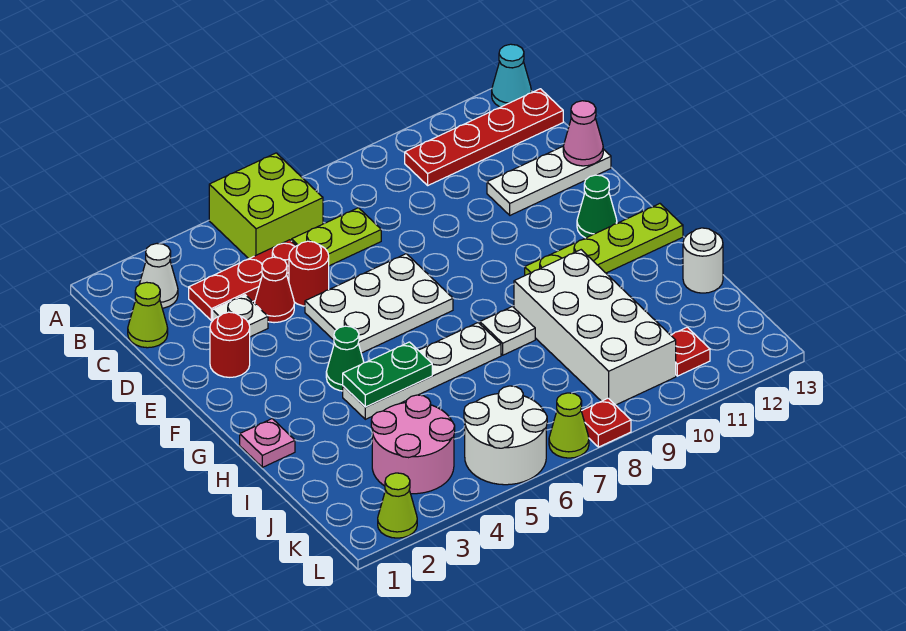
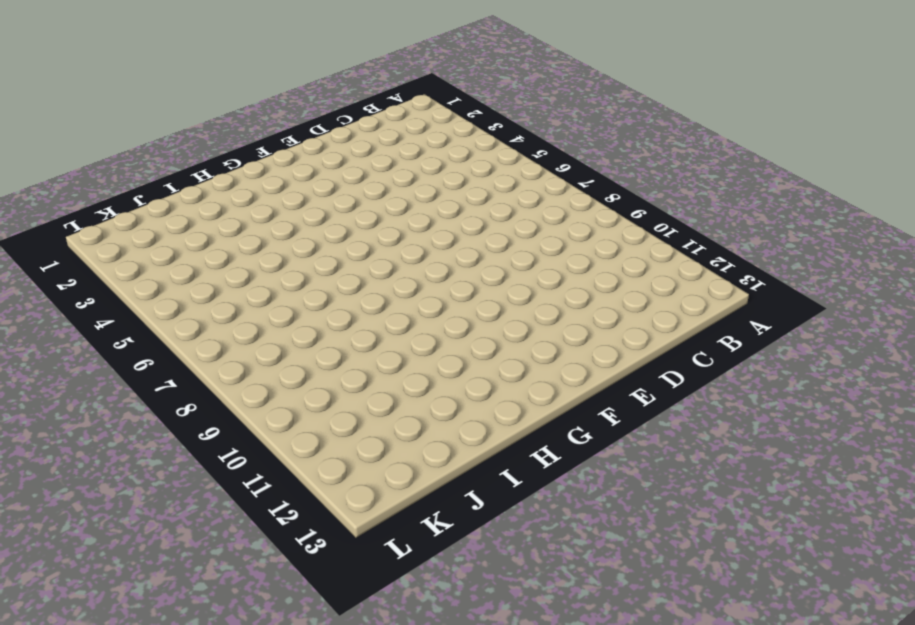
none -> lime brick A5:B6 level 1
none -> cyan cone A13 level 1
none -> white cone B2 level 1

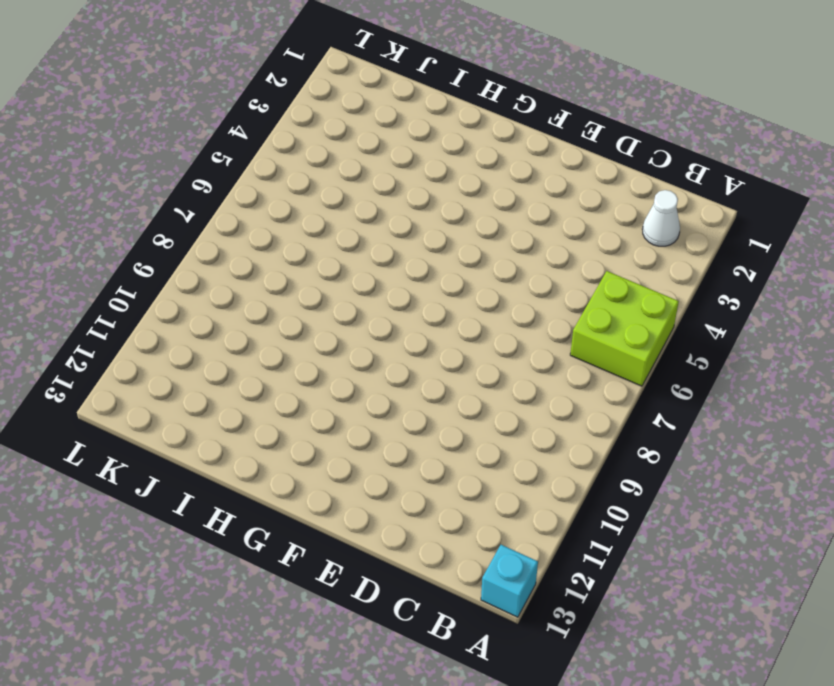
cyan brick A13 level 1 -> cyan cone A13 level 1
none -> red plate B10:B13 level 1
none -> lime cone C1 level 1
none -> red plate C3:C5 level 1

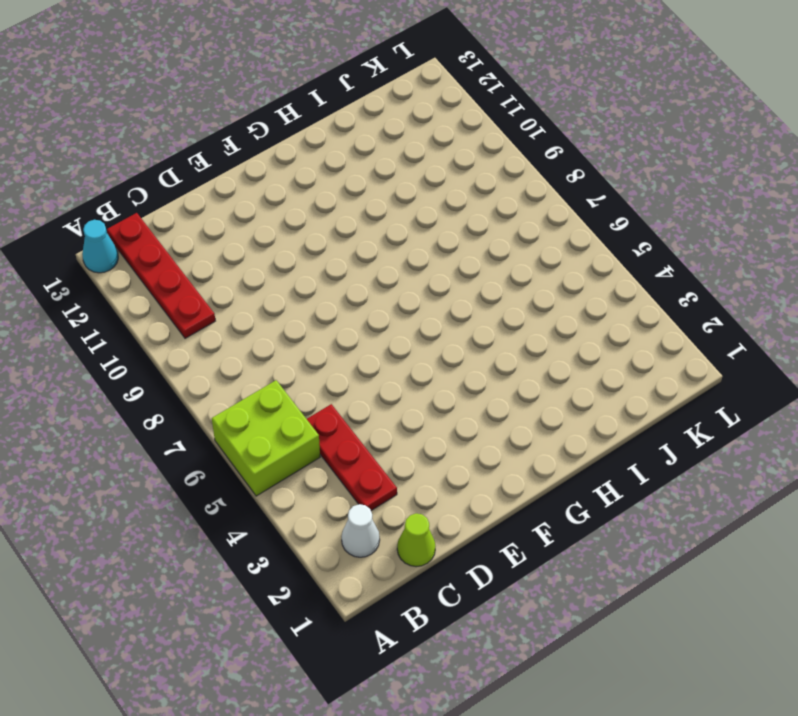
none -> lime plate C6:C7 level 1
none -> white plate D3 level 1
none -> red cone D4 level 1

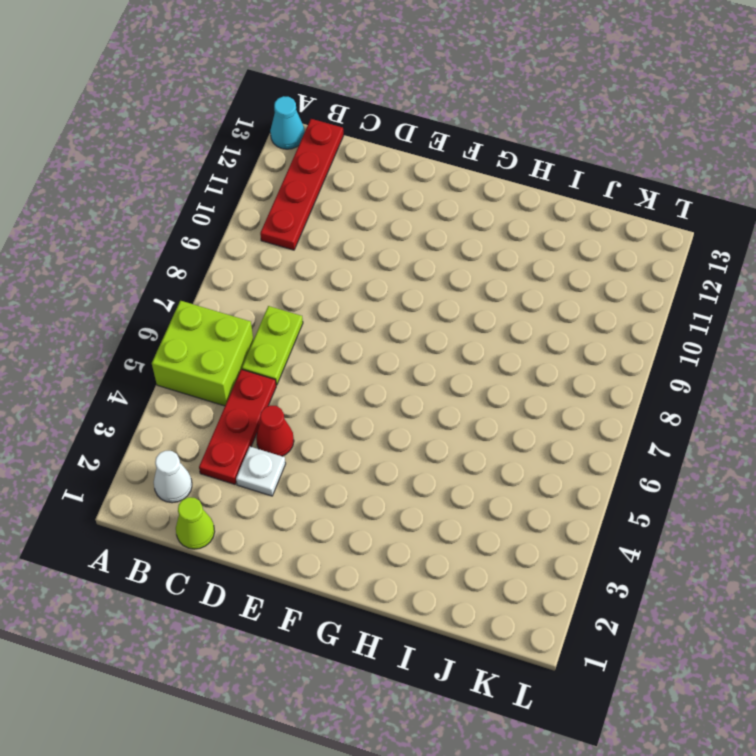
none -> red round brick D5 level 1
none -> white plate D11:D13 level 1
none -> red round brick E2 level 1

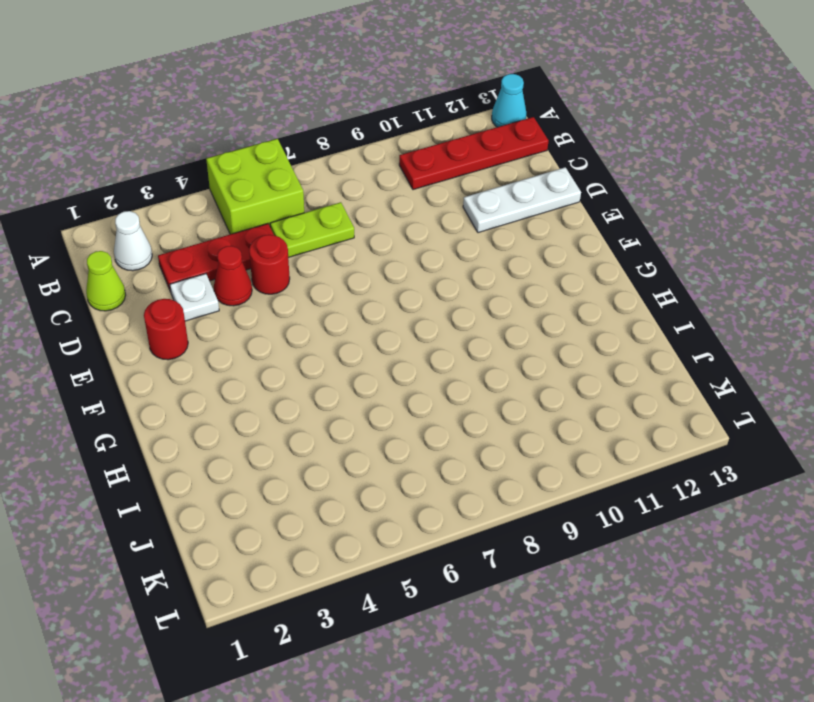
none -> white plate E5:F7 level 1
none -> green cone F12 level 1
none -> green cone G4 level 1

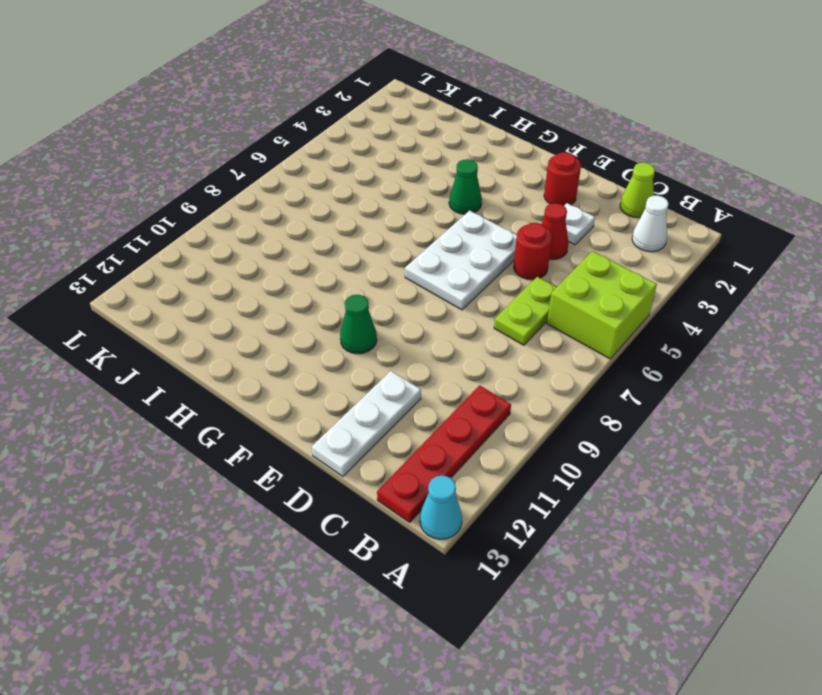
green cone F10 level 1 -> green cone F12 level 1
none -> red plate C3:C5 level 1
none -> lime plate G10:G13 level 1
none -> pink plate H1 level 1

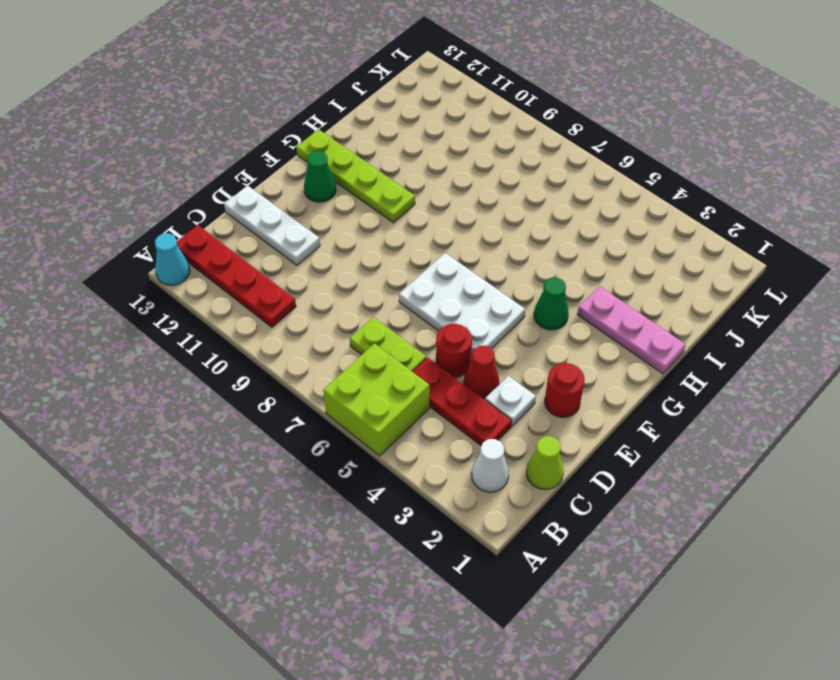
pink plate H1:H3 level 1 -> pink plate H1 level 1
none -> white plate H4:H7 level 1
none -> white plate H8 level 1
none -> white brick H9:K10 level 1

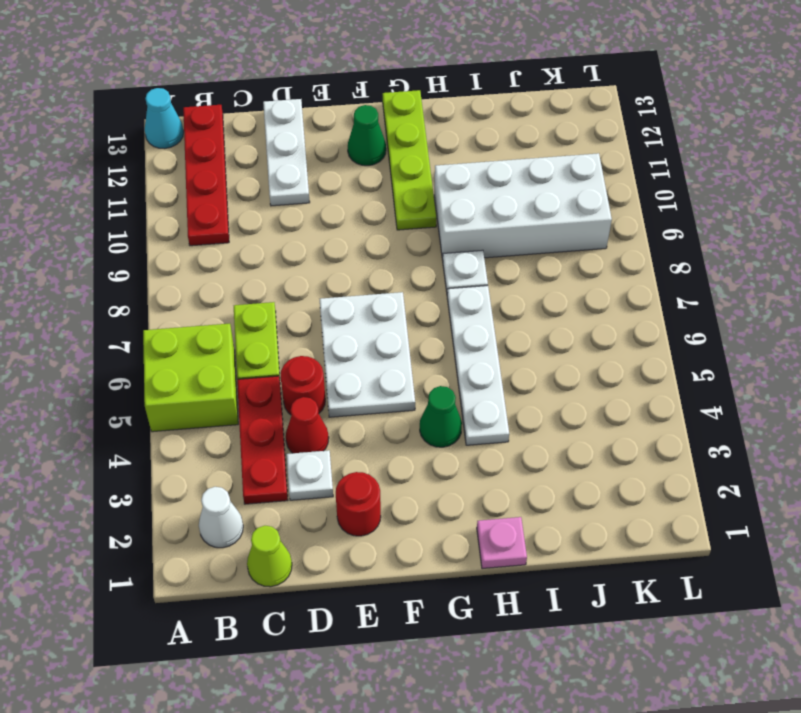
none -> white round brick I13 level 1
none -> pink round brick J3:K4 level 1
none -> white round brick K5:L6 level 1

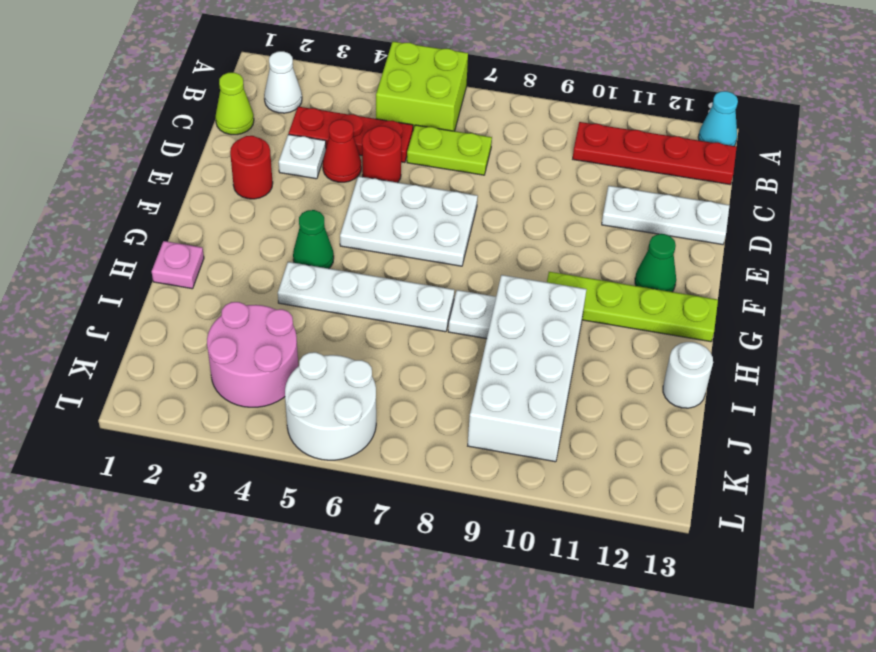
none -> red plate K11 level 1
none -> lime cone L2 level 1
none -> lime cone L7 level 1

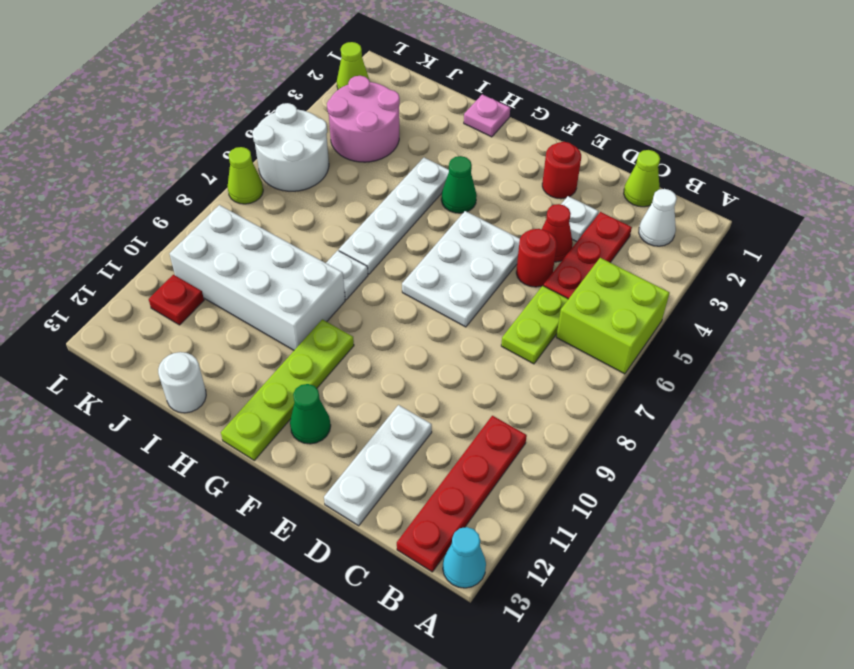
none -> red plate L8 level 1
none -> pink cone D13 level 2
none -> green plate H4:H5 level 2

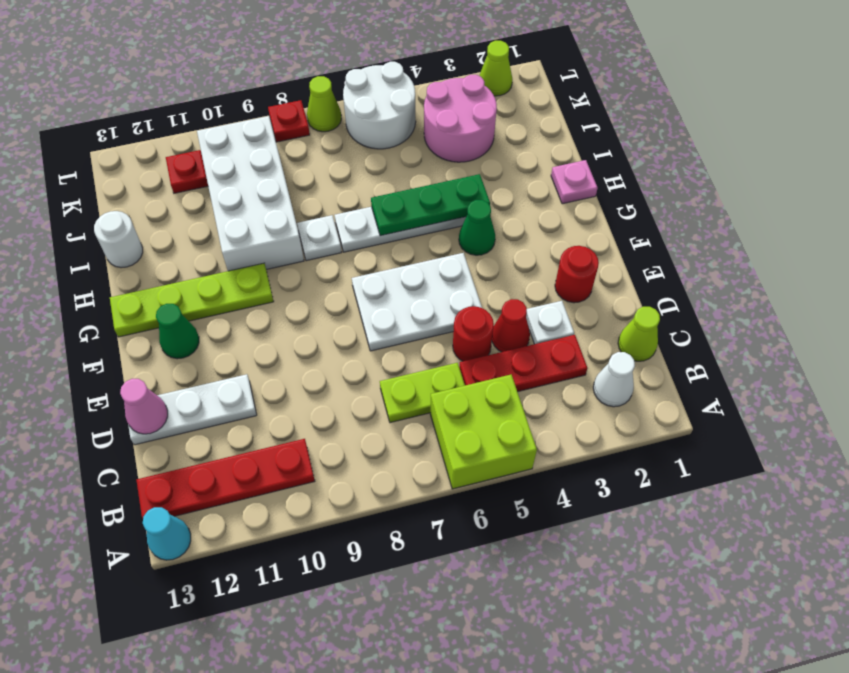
green plate H4:H6 level 2 -> green plate H4:H5 level 2

